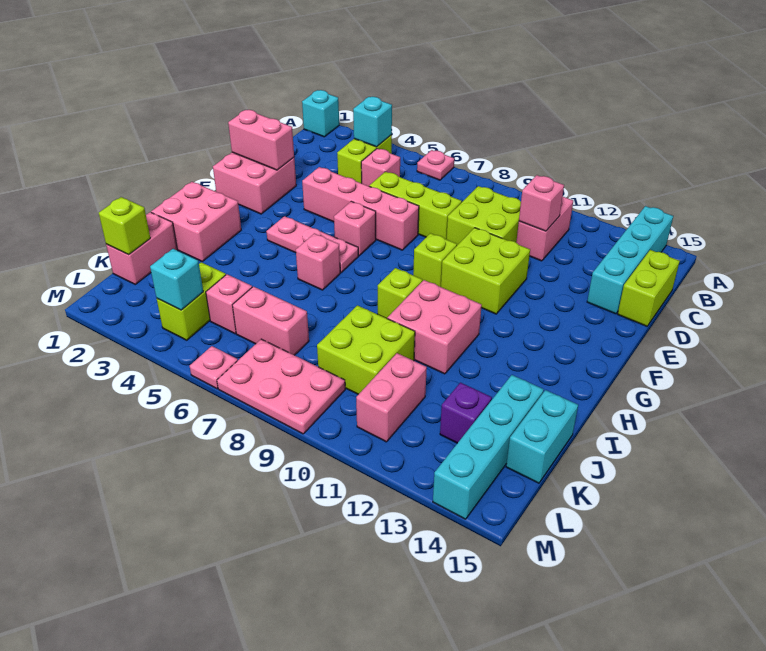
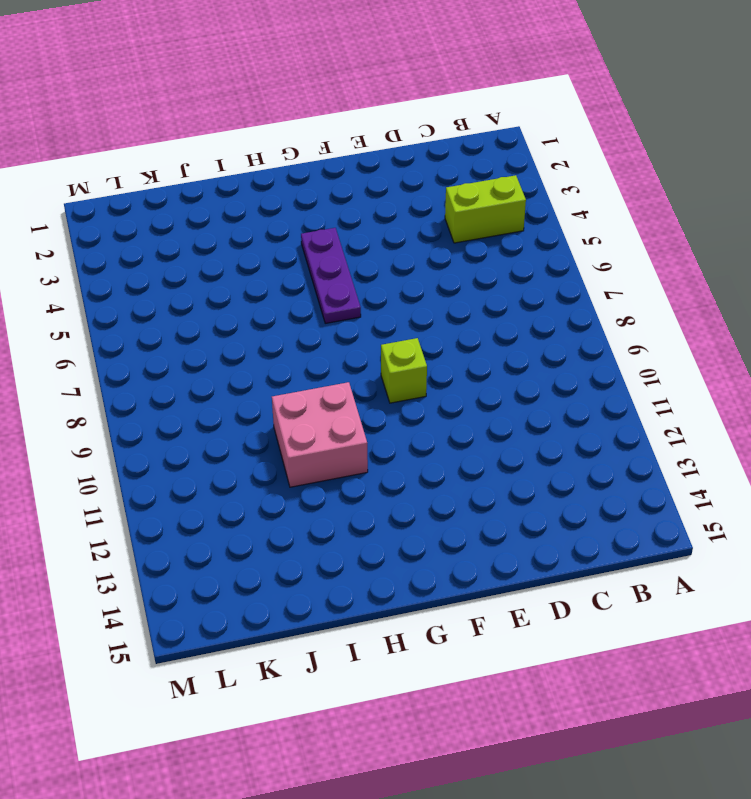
purple plate G4:G6 level 1 -> pink plate G4:G6 level 1
none -> cyan brick A1 level 1
none -> pink plate A6 level 1
none -> cyan brick A14:D14 level 1
none -> pink brick B11:C11 level 1

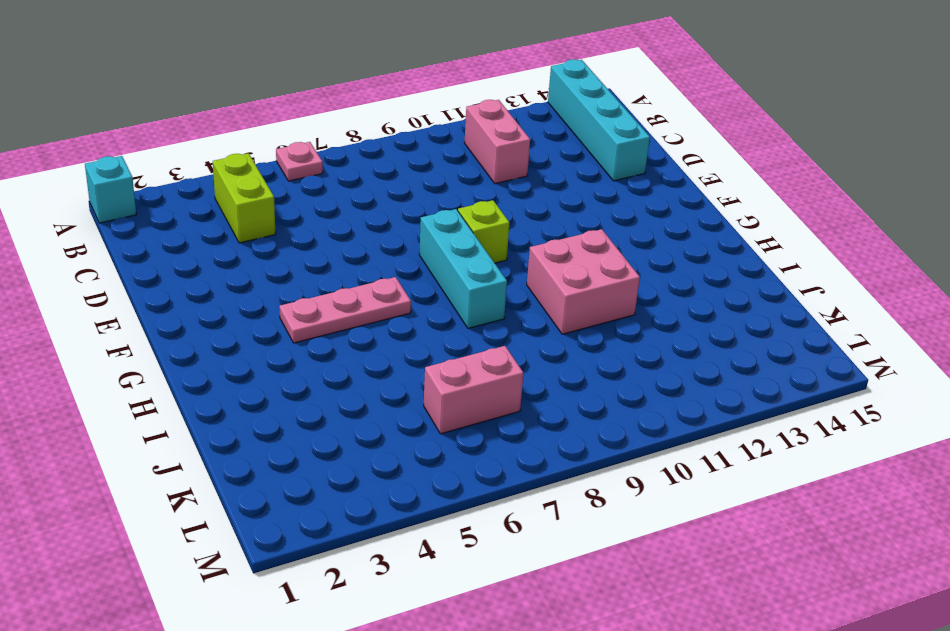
cyan brick F8:H8 level 1 -> none
none -> pink brick C5 level 1
none -> lime brick C9:D10 level 1
none -> lime brick C15:D15 level 1
none -> lime brick D6:D8 level 1

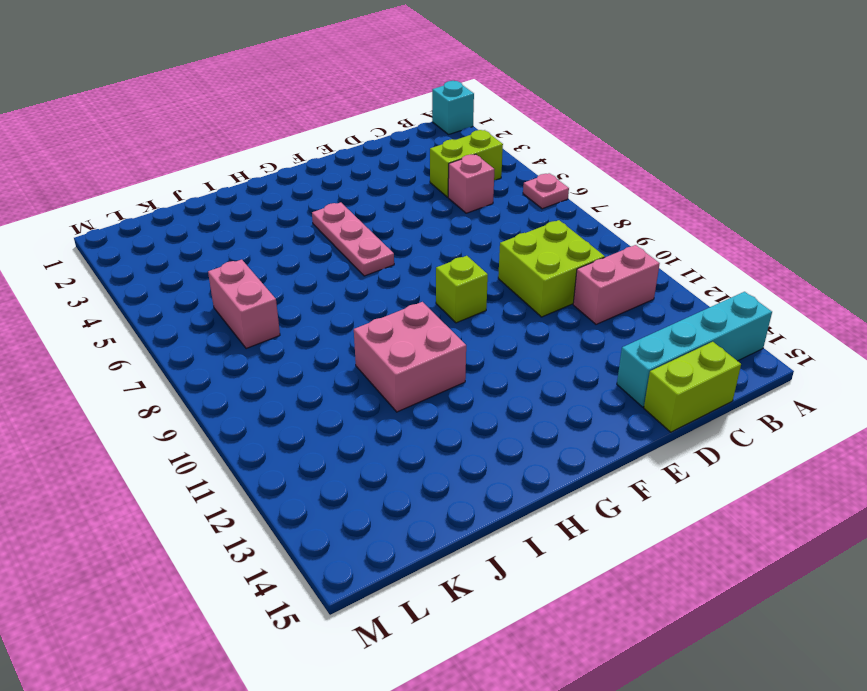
none -> lime brick D6:D8 level 1
none -> pink brick E1:F2 level 1
none -> pink brick E4:E7 level 1
none -> lime brick E10:F11 level 1

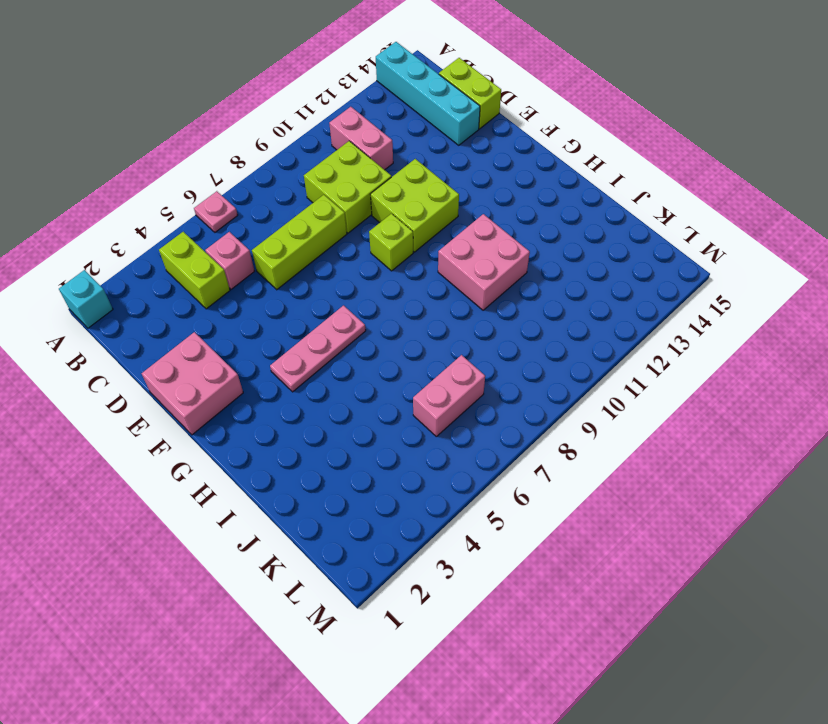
none -> pink brick E4:E7 level 1
none -> pink brick F6 level 1
none -> pink brick H1:I2 level 1
none -> pink brick H6 level 1

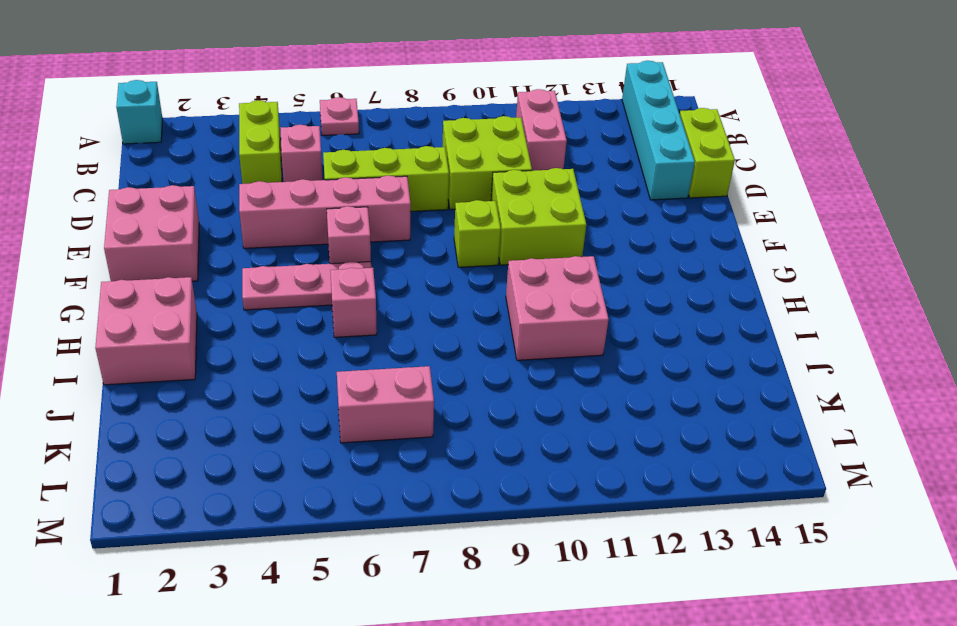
none -> lime brick H9 level 1
none -> pink brick J1:K1 level 1
none -> lime brick J9:K10 level 1
none -> cyan brick J14:M14 level 1

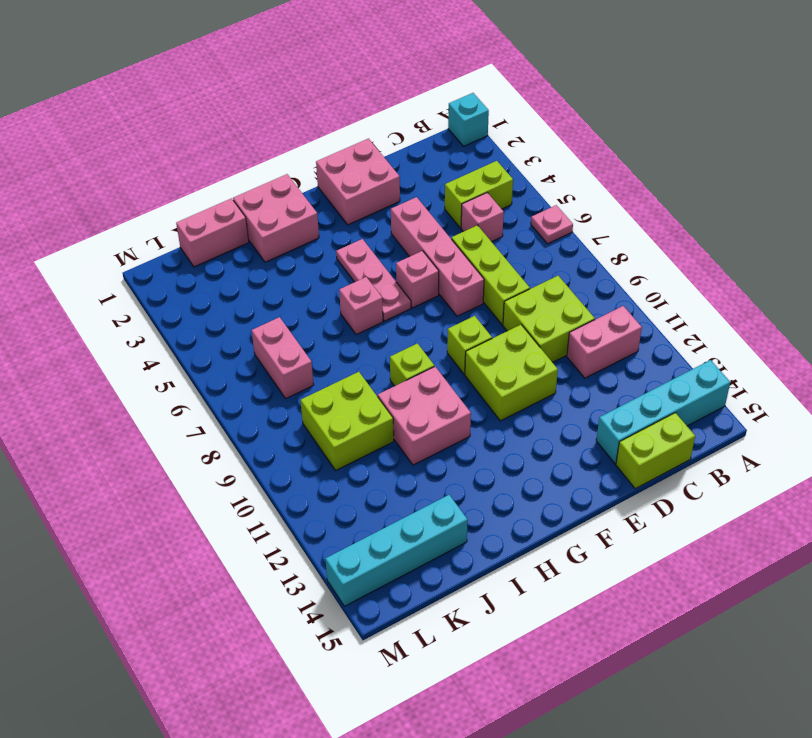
none -> cyan brick J15:K15 level 1
none -> lime brick K4:L4 level 1
none -> pink brick K5 level 1
none -> pink brick K11:L11 level 1

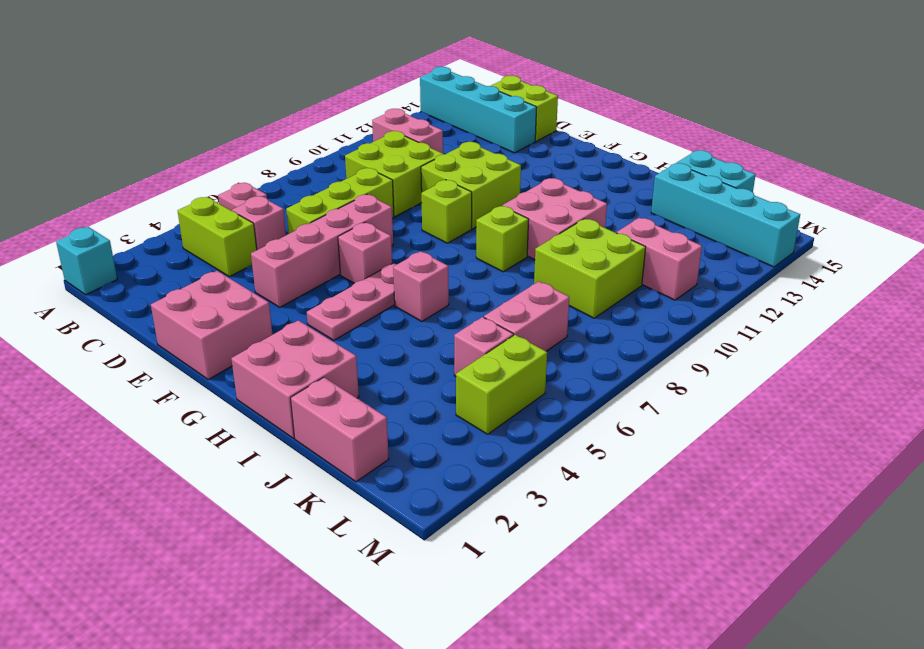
lime brick L4:L5 level 1 -> lime brick K4:L4 level 1
none -> purple brick K13 level 1
none -> pink plate L7:M9 level 1
none -> pink plate M6 level 1
none -> cyan brick B4 level 2

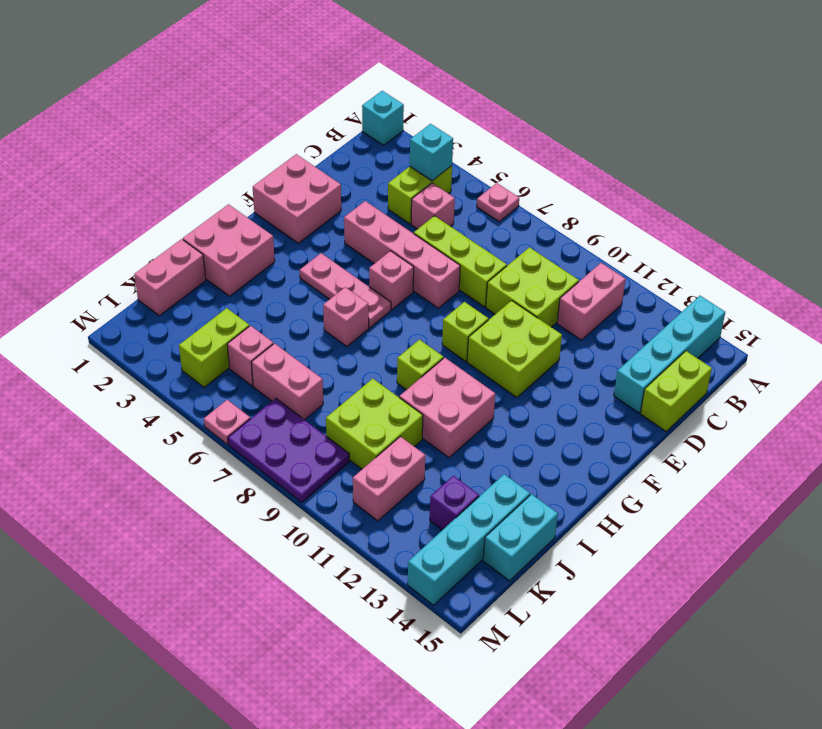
purple plate L7:M9 level 1 -> pink plate L7:M9 level 1
none -> pink brick C11 level 2
none -> pink brick E1:E2 level 2
none -> lime brick K1 level 2
none -> cyan brick L4 level 2

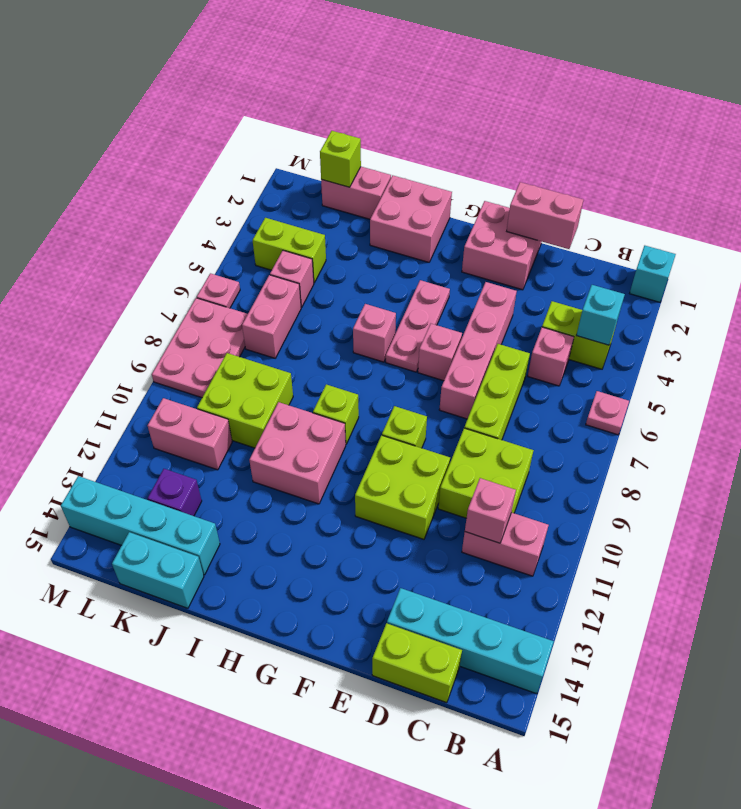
pink brick D1:E1 level 2 -> pink brick E1:E2 level 2
none -> cyan brick L4 level 2

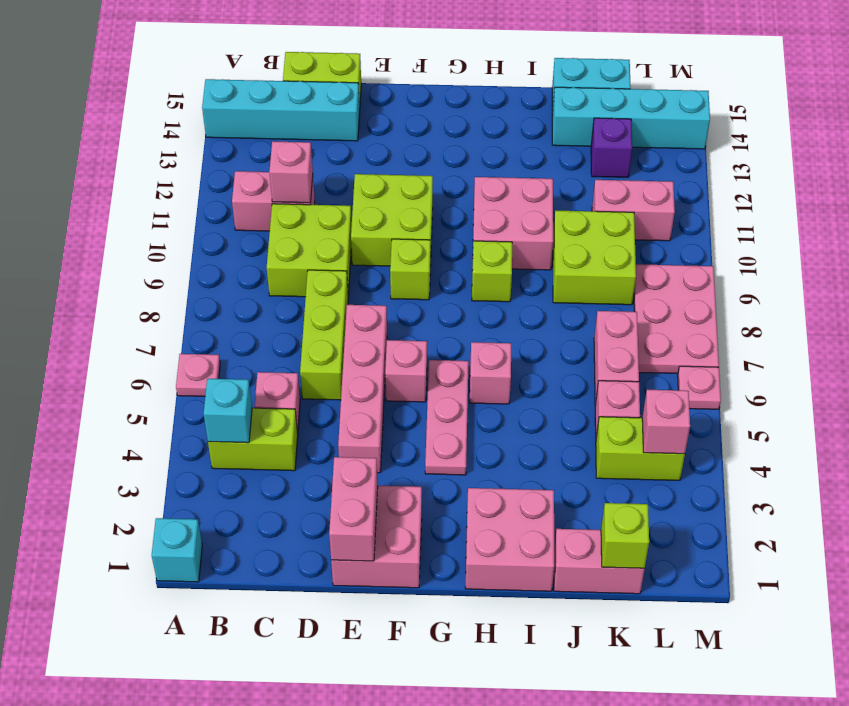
pink brick L4 level 2 -> cyan brick L4 level 2

